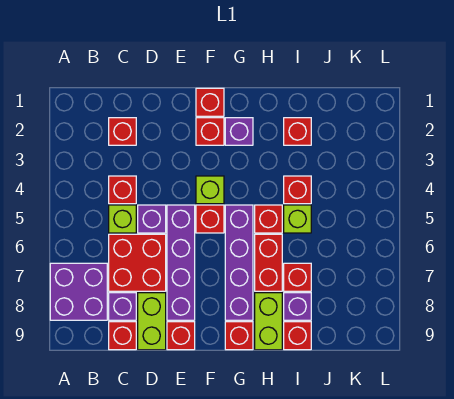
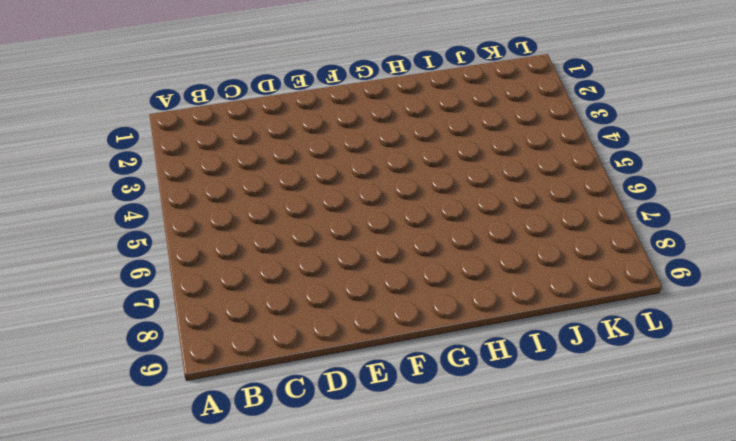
none -> purple brick A7:B8 level 1
none -> red brick C2 level 1
none -> red brick C4 level 1

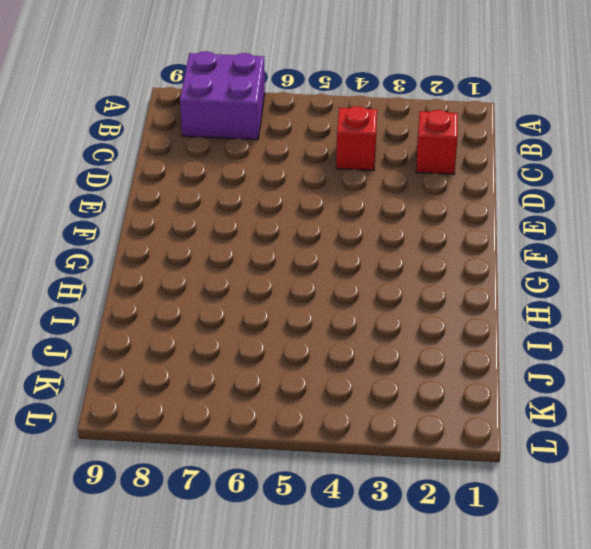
none -> lime brick C5 level 1
none -> red brick C6:D7 level 1
none -> purple brick C8 level 1

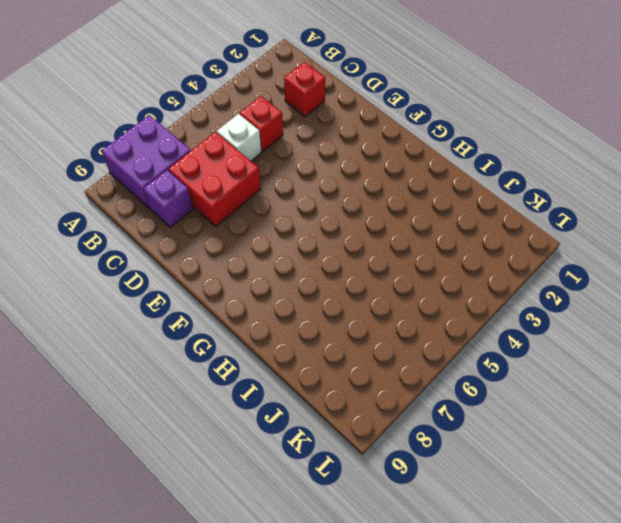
white brick C5 level 1 -> lime brick C5 level 1
none -> red brick C9 level 1
none -> purple brick D5 level 1
none -> lime brick D8:D9 level 1

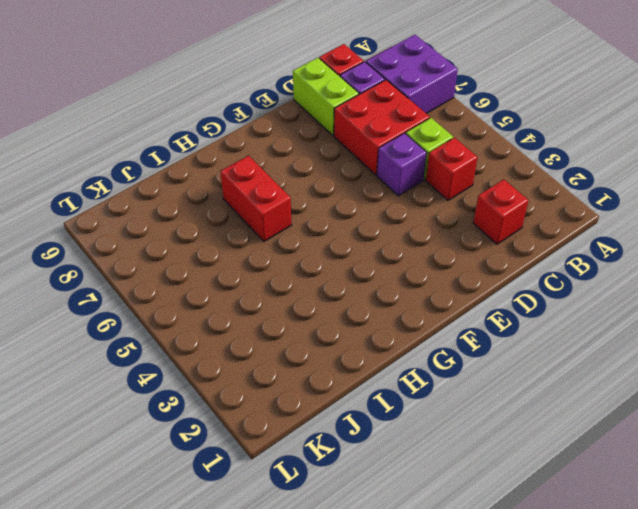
none -> purple brick E5:E8 level 1
none -> red brick E9 level 1
none -> red brick F1 level 1

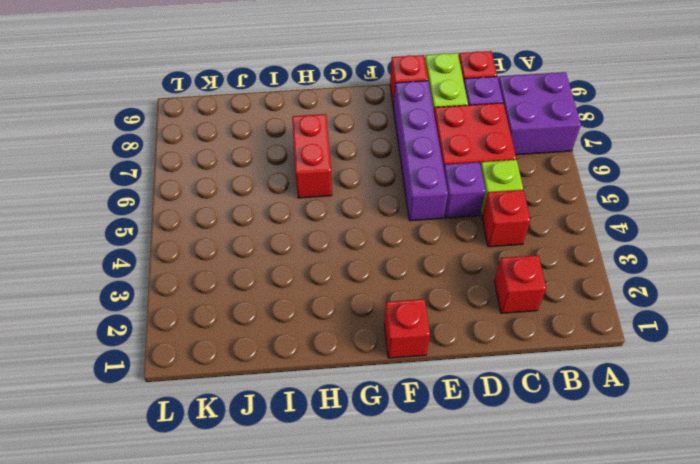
none -> red brick F2 level 1
none -> lime brick F4 level 1
none -> red brick F5 level 1

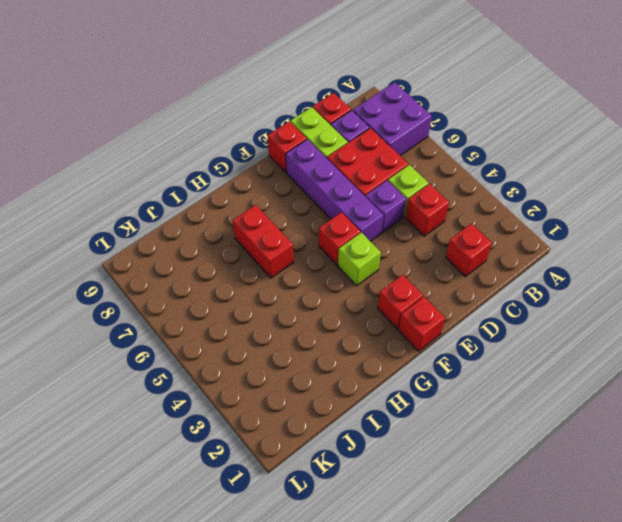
none -> purple brick G2 level 1
none -> purple brick G5:G8 level 1
none -> red brick G9 level 1

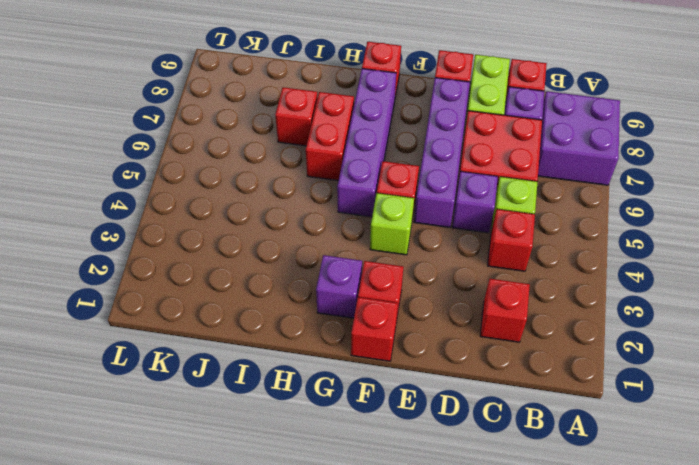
none -> red brick H5 level 1
none -> lime brick H8:H9 level 1
none -> red brick I2 level 1

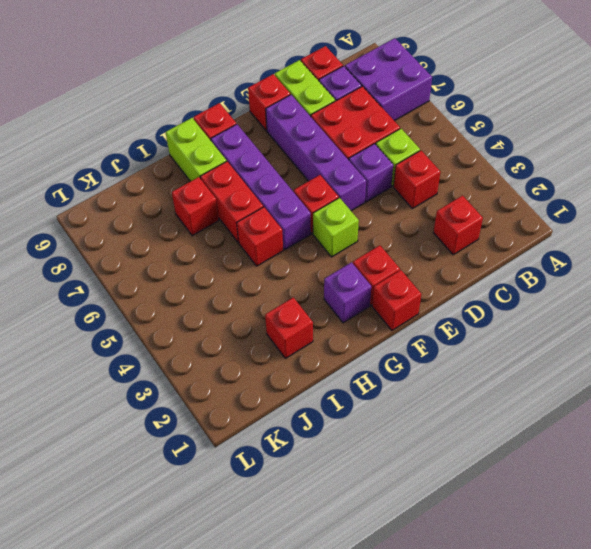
none -> red brick I4 level 1
none -> lime brick I5 level 1
none -> purple brick I8 level 1

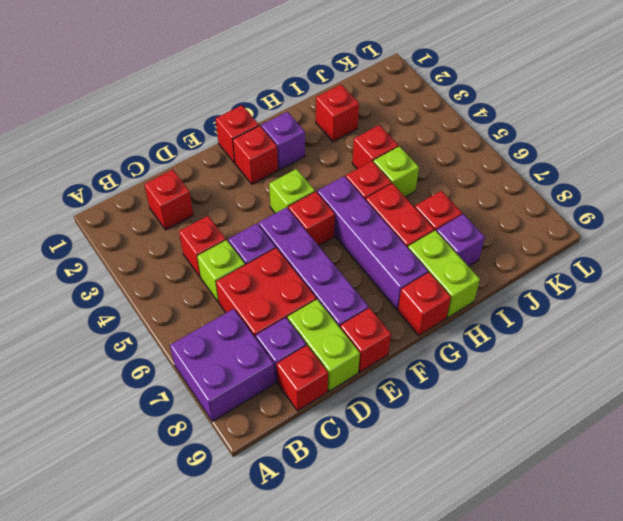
none -> red brick I9 level 1

